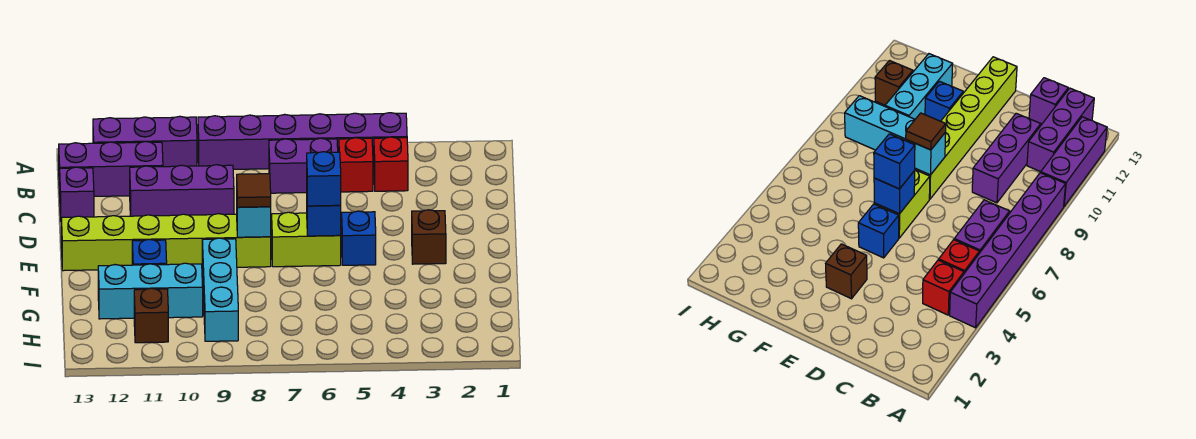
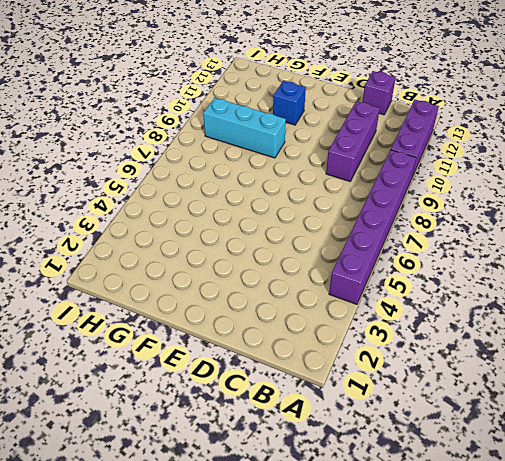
none -> red brick B4 level 1
none -> red brick B5 level 1
none -> purple brick B6:B7 level 1

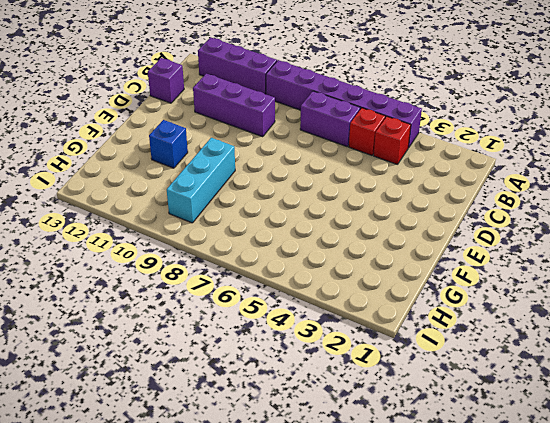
none -> purple brick B11:B13 level 1
none -> brown brick E3 level 1
none -> blue brick E5 level 1

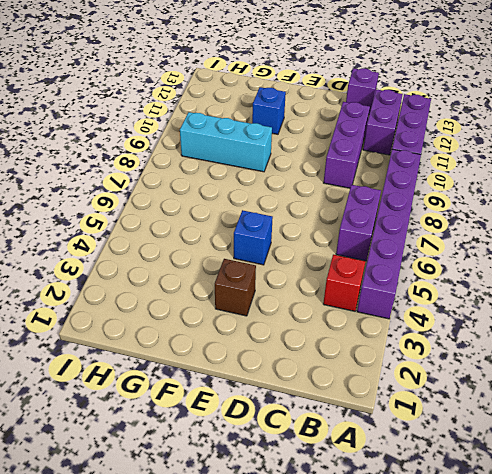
purple brick B11:B12 level 1 -> purple brick B11:B13 level 1
none -> red brick B5 level 1
none -> lime brick E6:E7 level 1
none -> lime brick E8:E13 level 1

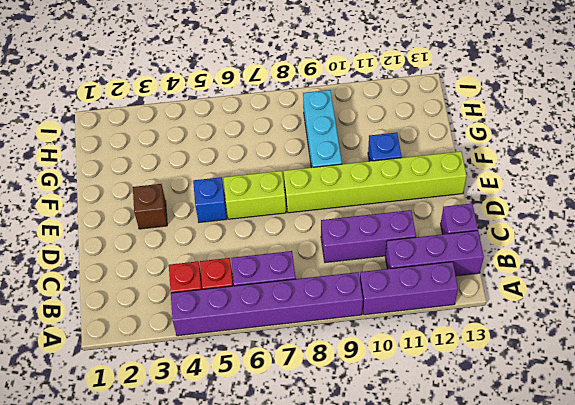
none -> cyan brick G10:G12 level 1
none -> brown brick H11 level 1
none -> blue brick E6 level 2

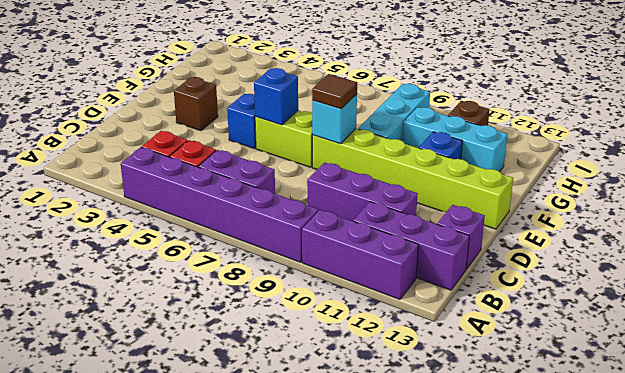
none -> blue brick E6 level 3

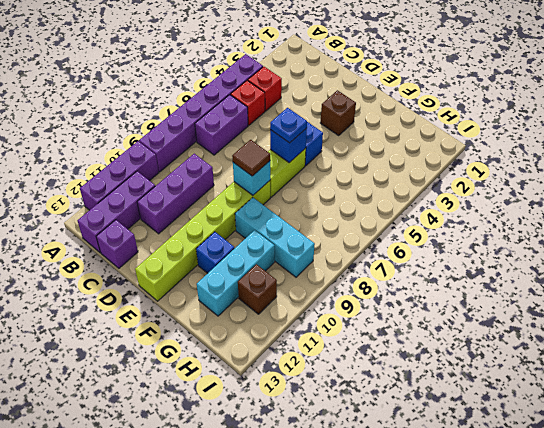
blue plate E6 level 3 -> blue brick E6 level 3

